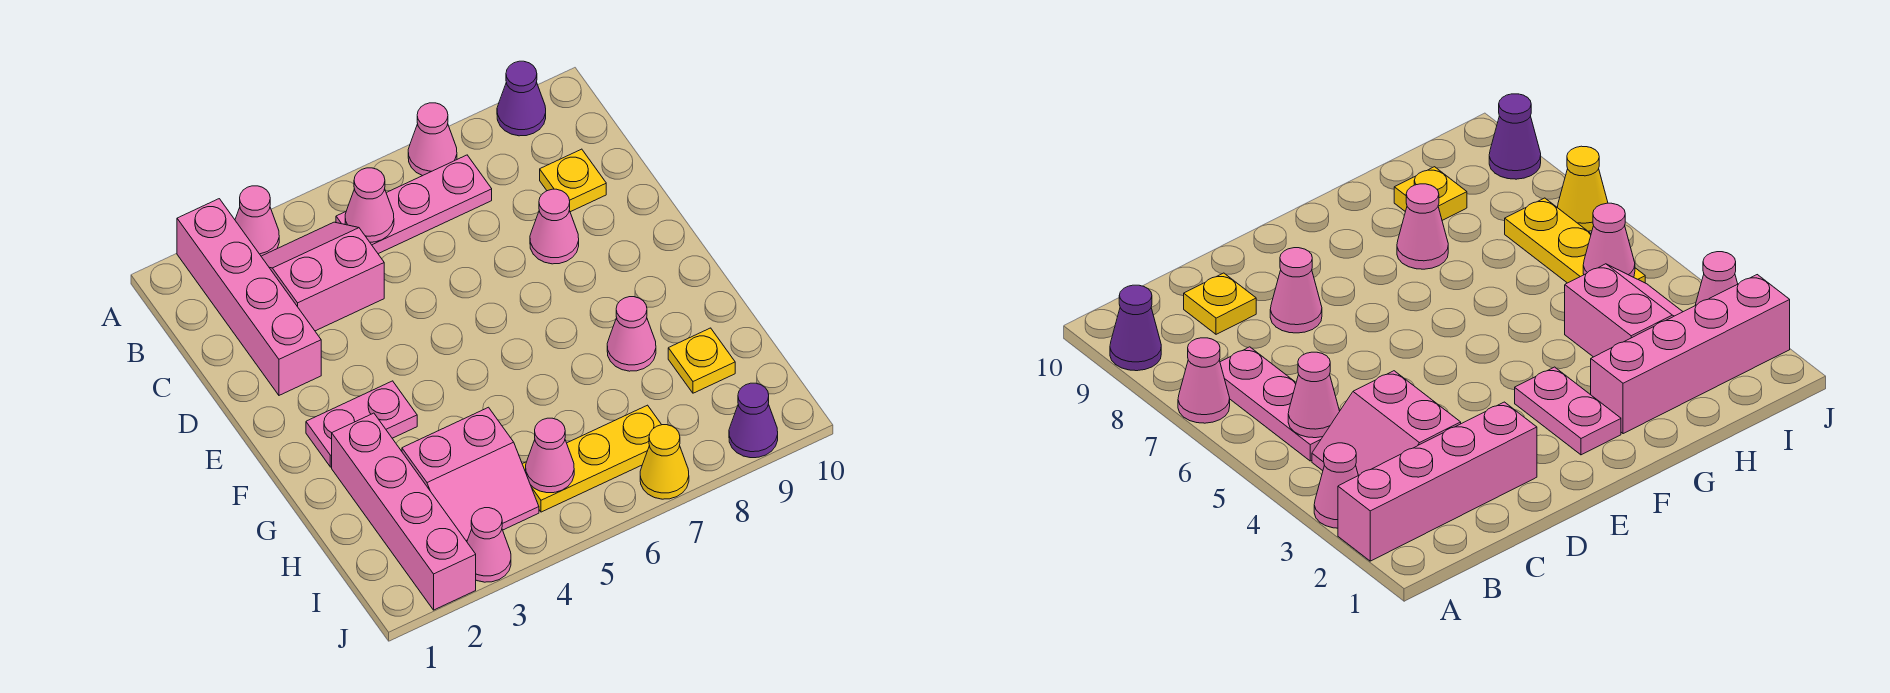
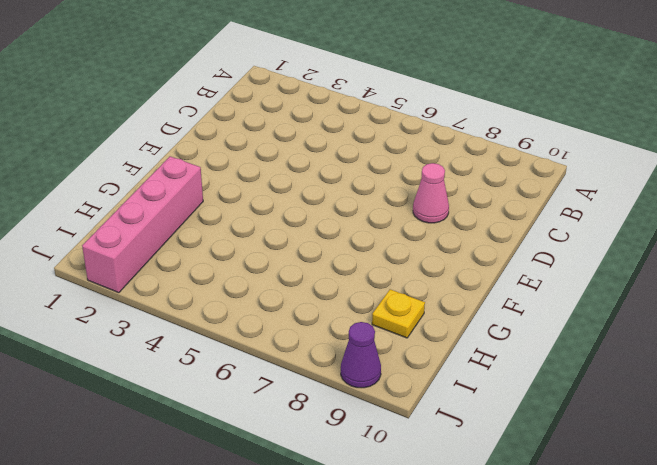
none -> pink brick A2:D2 level 1
none -> pink cone A3 level 1
none -> pink cone A7 level 1

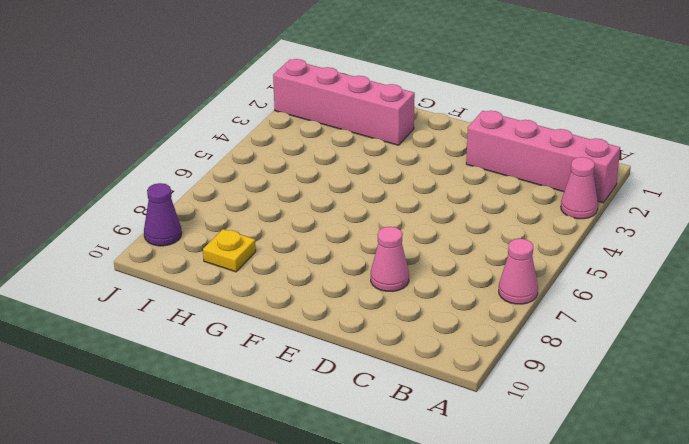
none -> purple cone A9 level 1
none -> pink slope B3:C4 level 1 top C
none -> pink plate B5:B7 level 1

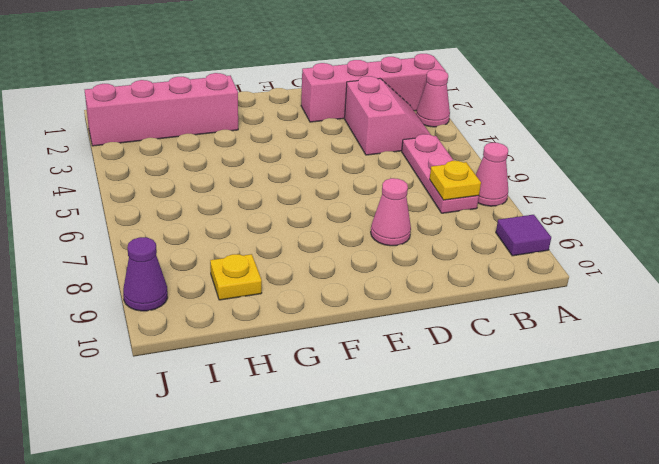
purple tile A9 level 1 -> purple cone A9 level 1
yellow plate B7 level 2 -> yellow plate C9 level 1
none -> pink plate F2:F3 level 1
none -> pink cone G8 level 1
none -> pink slope H3:I4 level 1 top H

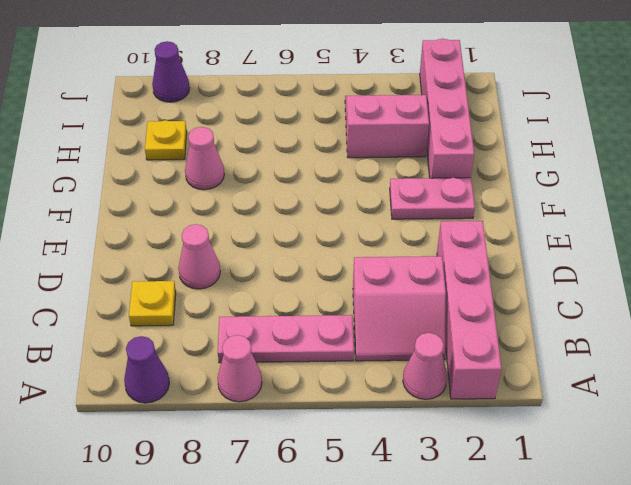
none -> yellow plate I5:I7 level 1
none -> pink cone J3 level 1
none -> yellow cone J7 level 1

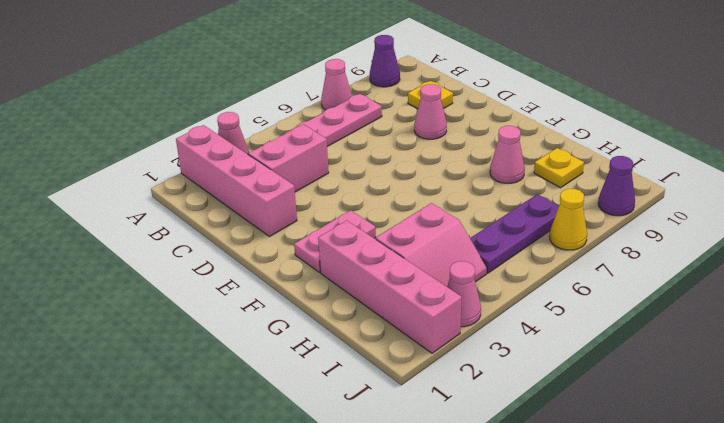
purple plate I5:I7 level 1 -> yellow plate I5:I7 level 1
none -> pink cone B5 level 2
none -> pink cone I5 level 2

